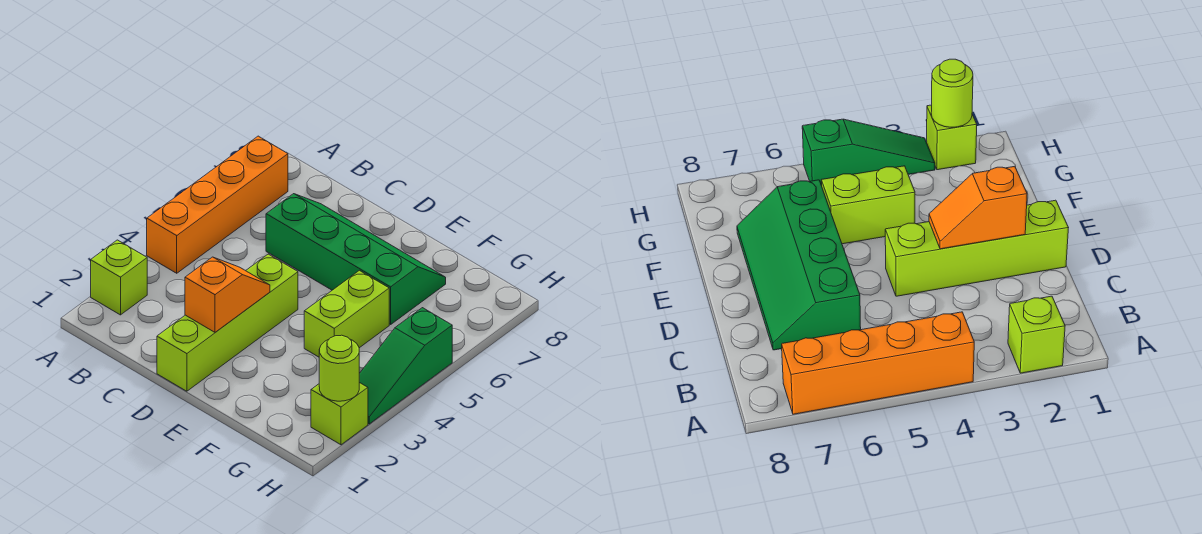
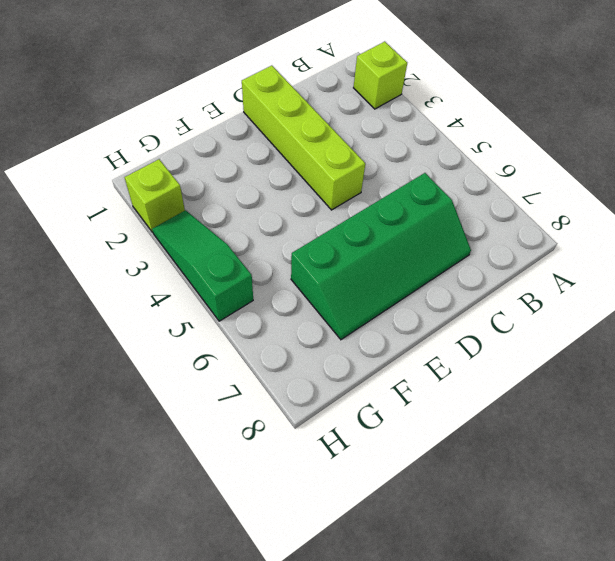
none -> orange brick A4:A7 level 1
none -> lime brick F4:F5 level 1

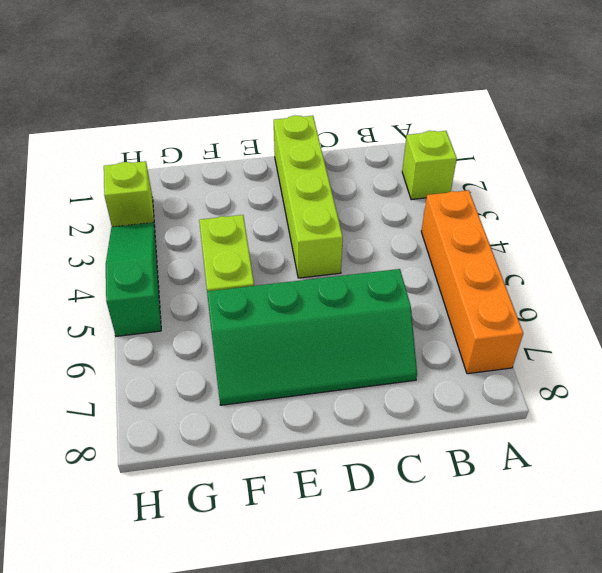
none -> orange slope D2:D3 level 2 top 2
none -> lime round brick H2 level 2

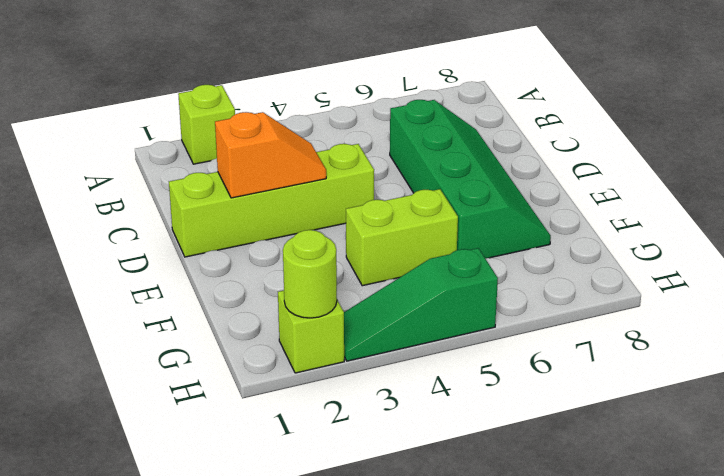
none -> orange brick A4:A7 level 1

